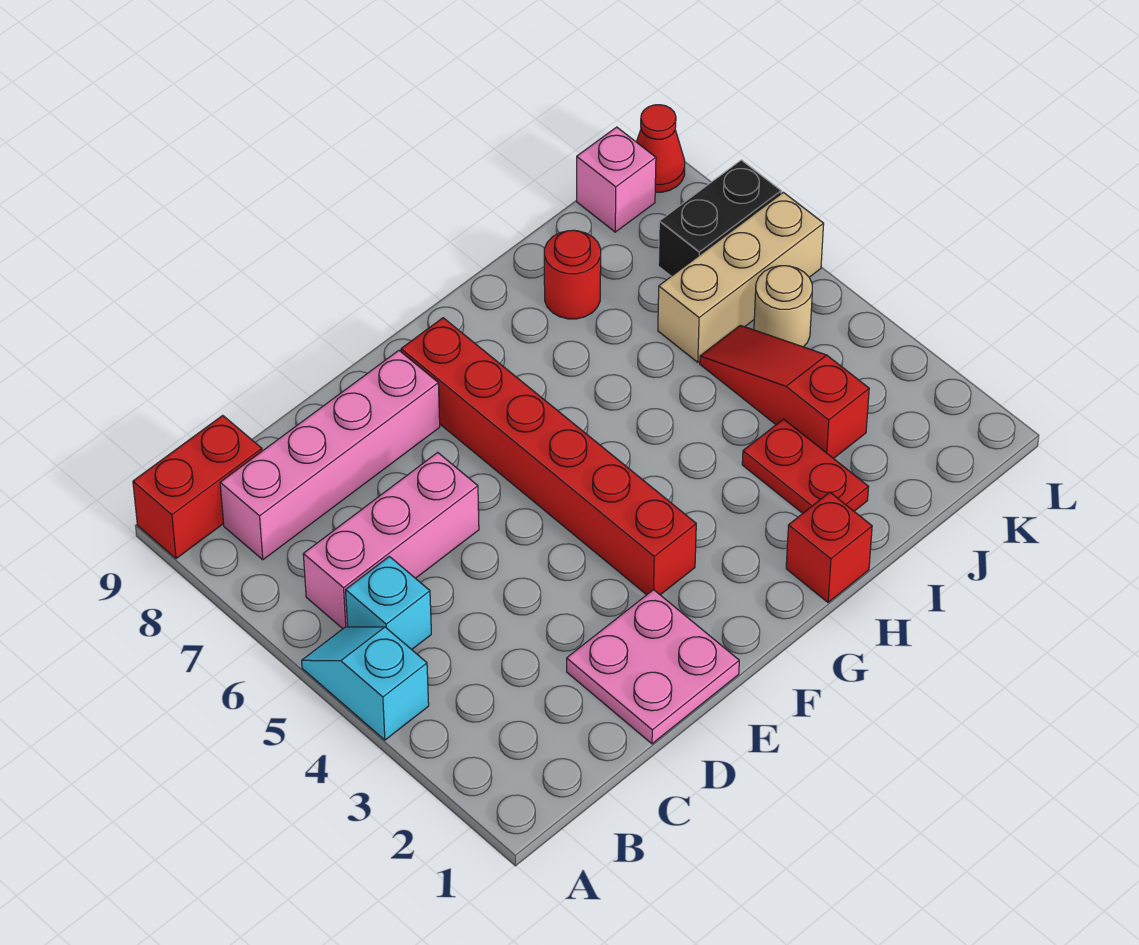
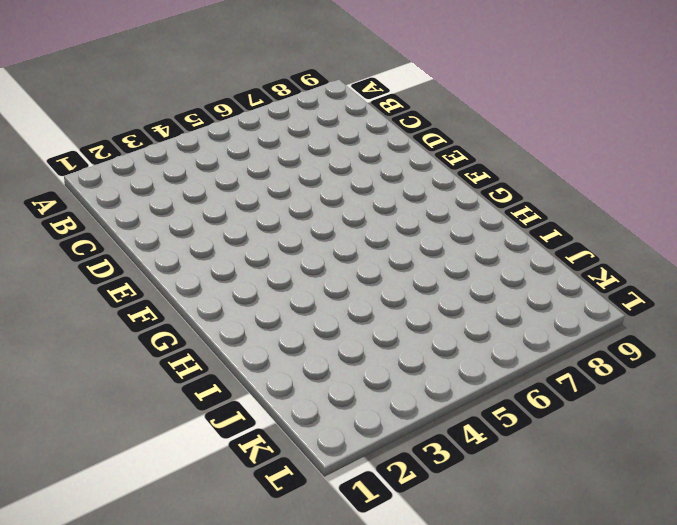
none -> cyan slope A4:A5 level 1 top 4
none -> red brick A9:B9 level 1
none -> cyan brick B5 level 1

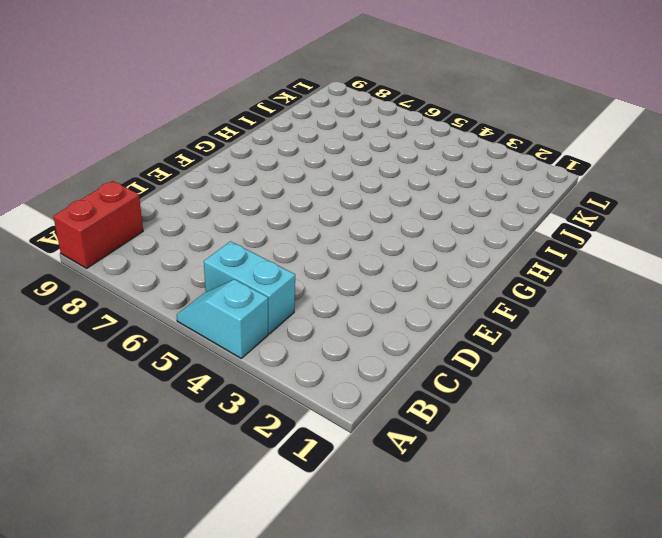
cyan brick B4:B5 level 1 -> cyan brick B5 level 1
none -> pink brick B6:D6 level 1
none -> pink brick B8:E8 level 1
none -> pink plate D1:E2 level 1

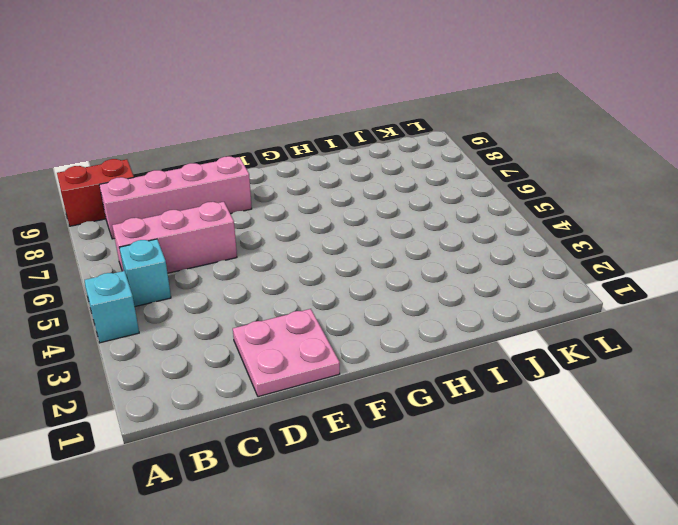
none -> red brick F3:F8 level 1
none -> red brick H1 level 1
none -> red plate I2:I3 level 1

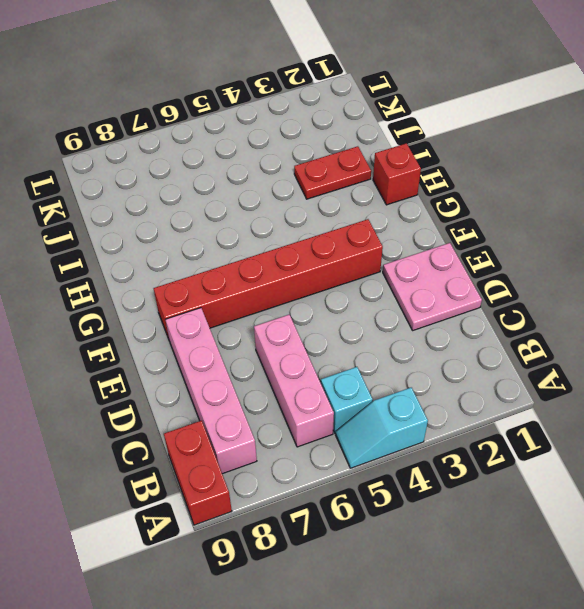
none -> red round brick I8 level 1
none -> red slope J3:J5 level 1 top 3
none -> tan brick J6:L6 level 1

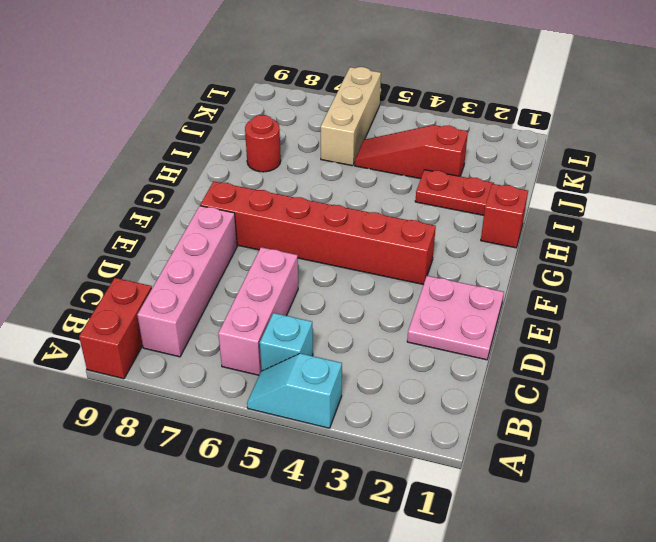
none -> tan round brick K5 level 1
none -> black brick K7:L7 level 1
none -> pink brick K9 level 1

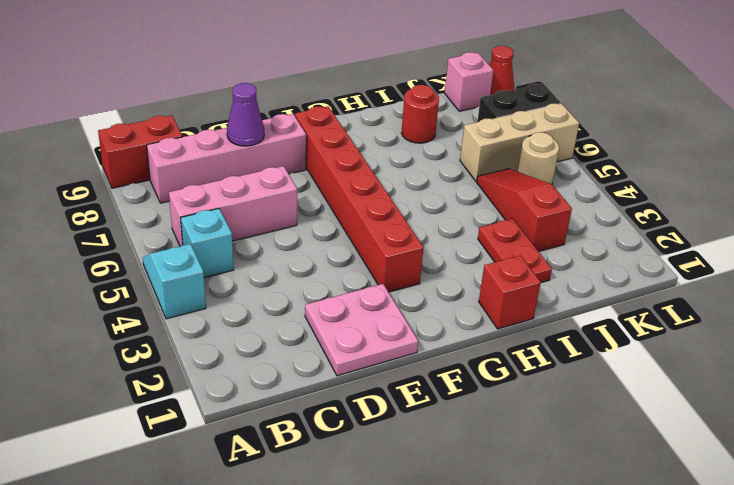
purple cone D8 level 2 -> none

